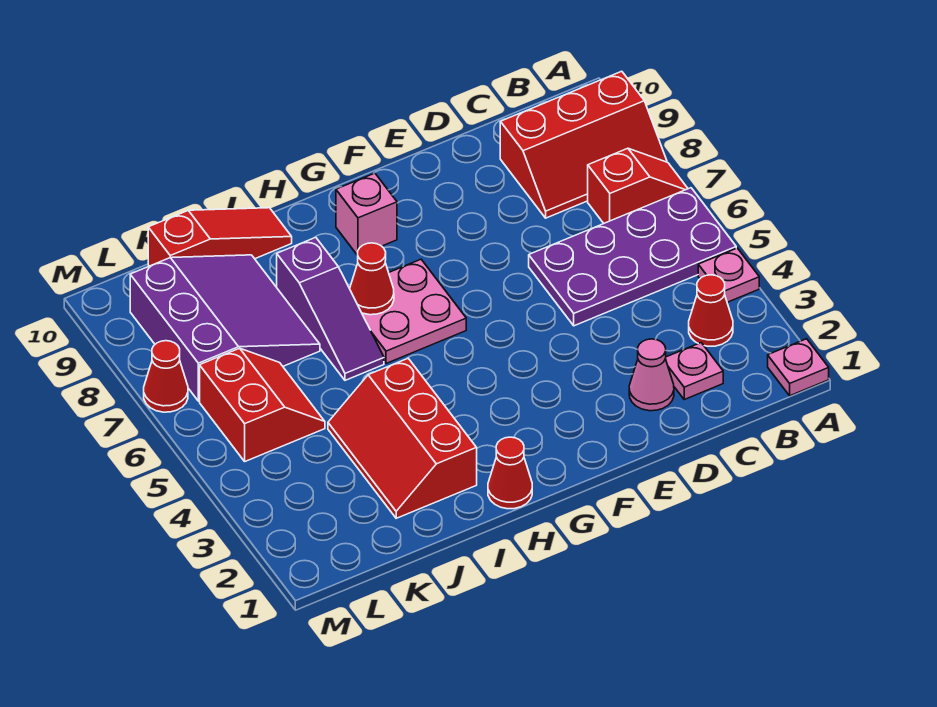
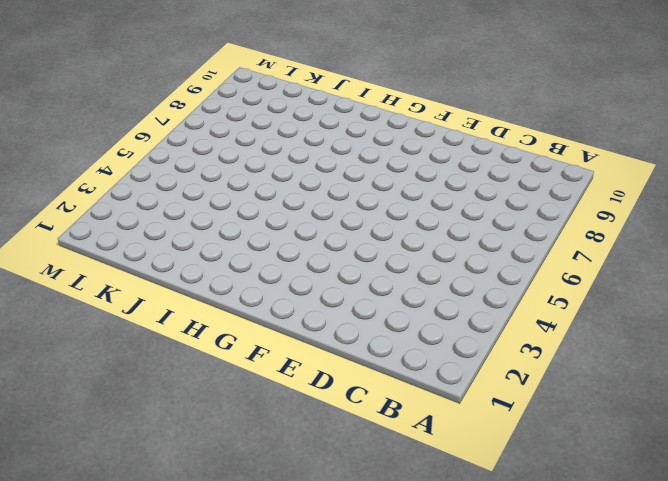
none -> pink plate A1 level 1
none -> pink plate A4 level 1
none -> purple plate A5:D6 level 1

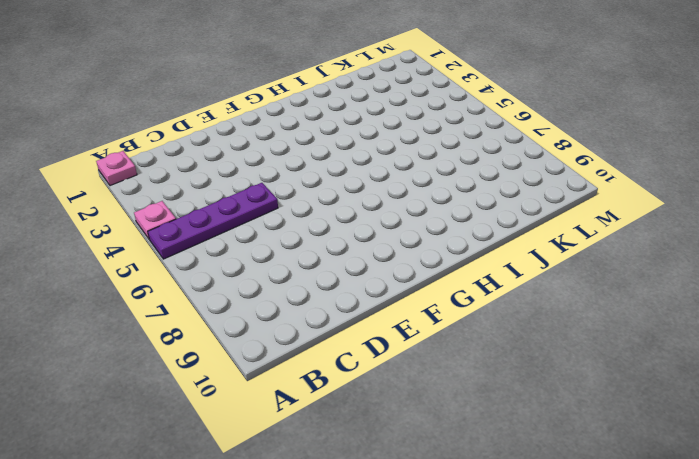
purple plate A5:D5 level 1 -> purple plate A5:D6 level 1
none -> red slope A7:B7 level 1 top B
none -> red slope A8:C9 level 1 top 9
none -> red cone B3 level 1

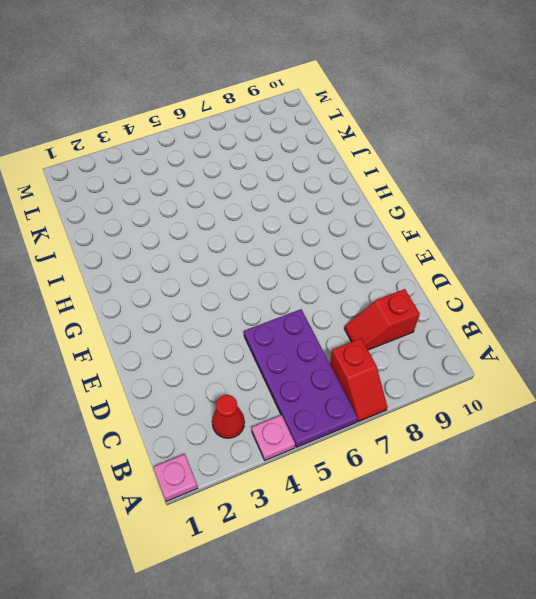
red slope C8:C9 level 1 top 9 -> red slope A8:C9 level 1 top 9
none -> pink plate C2 level 1
none -> pink cone D2 level 1
none -> pink plate G6:H7 level 1

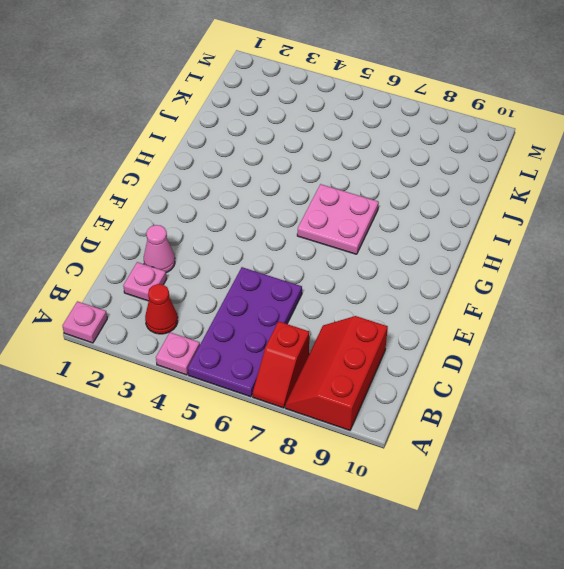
none -> pink brick G9 level 1
none -> red cone H1 level 1
none -> red slope I2:J4 level 1 top I

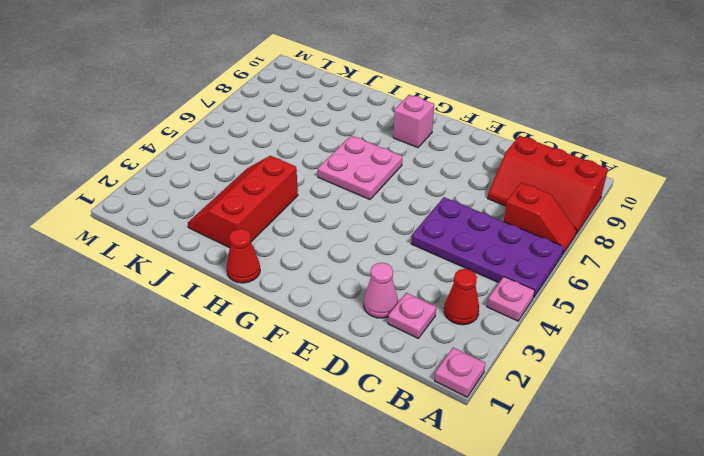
none -> purple slope I6:I8 level 1 top 8
none -> red slope I10:K10 level 1 top K
none -> purple slope J7:L9 level 1 top L

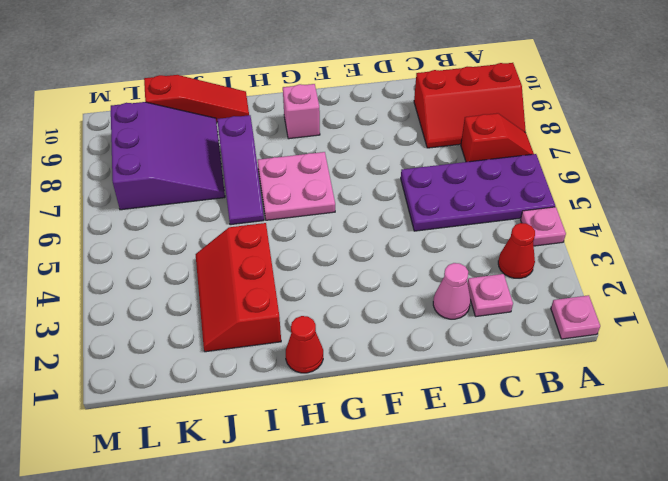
none -> red slope K5:L6 level 1 top L
none -> red cone M7 level 1
none -> red cone H7 level 2

